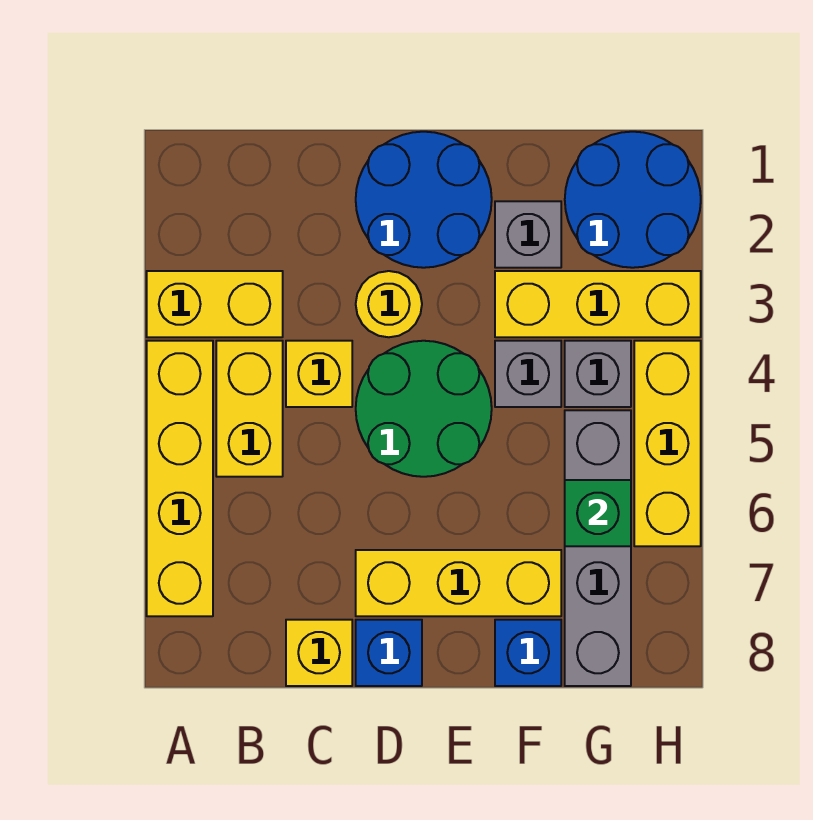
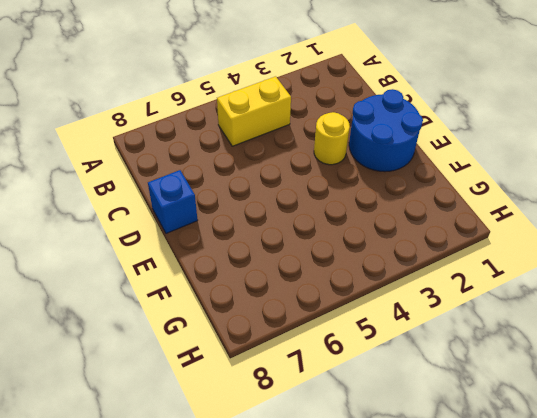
none -> yellow brick A3:B3 level 1
none -> yellow brick A4:A7 level 1
none -> yellow brick C4 level 1

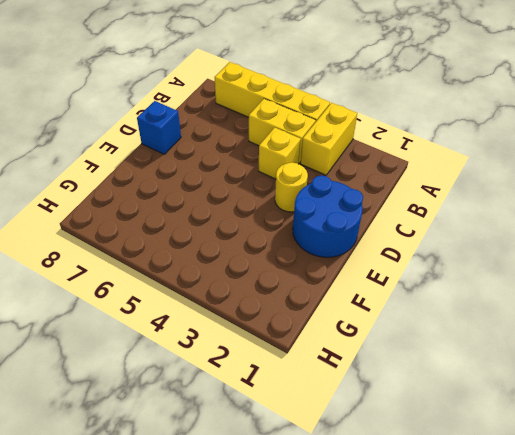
none -> yellow brick C8 level 1
none -> green round brick D4:E5 level 1
none -> yellow brick D7:F7 level 1

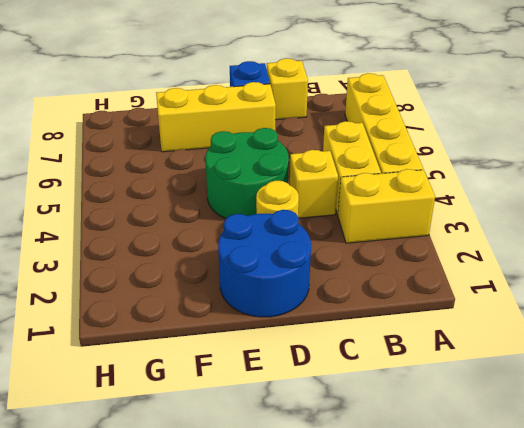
none -> grey brick F2 level 1
none -> yellow brick F3:H3 level 1
none -> grey brick F4 level 1

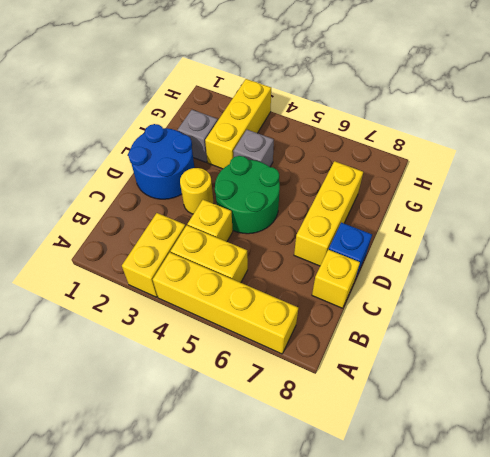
none -> blue brick F8 level 1
none -> blue round brick G1:H2 level 1
none -> grey brick G4 level 1

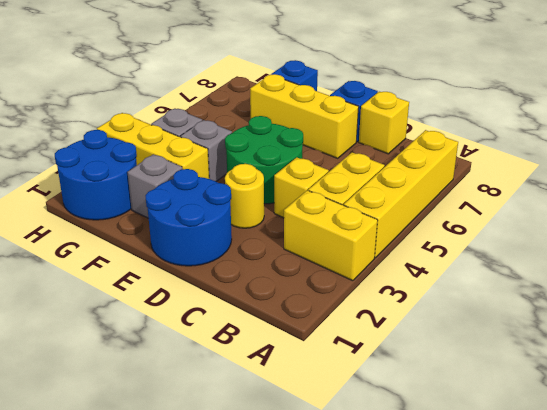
none -> grey brick G5:G8 level 1
none -> yellow brick H4:H6 level 1
none -> green brick G6 level 2

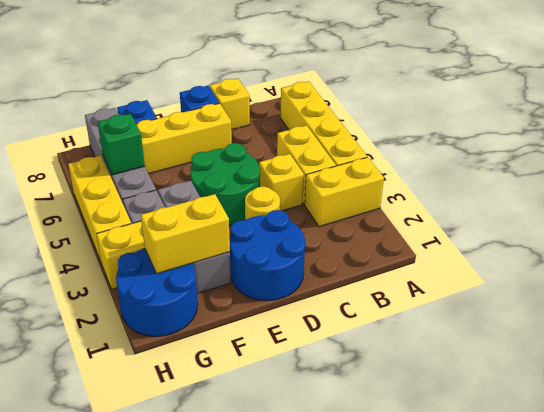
yellow brick F2:G2 level 2 -> none

